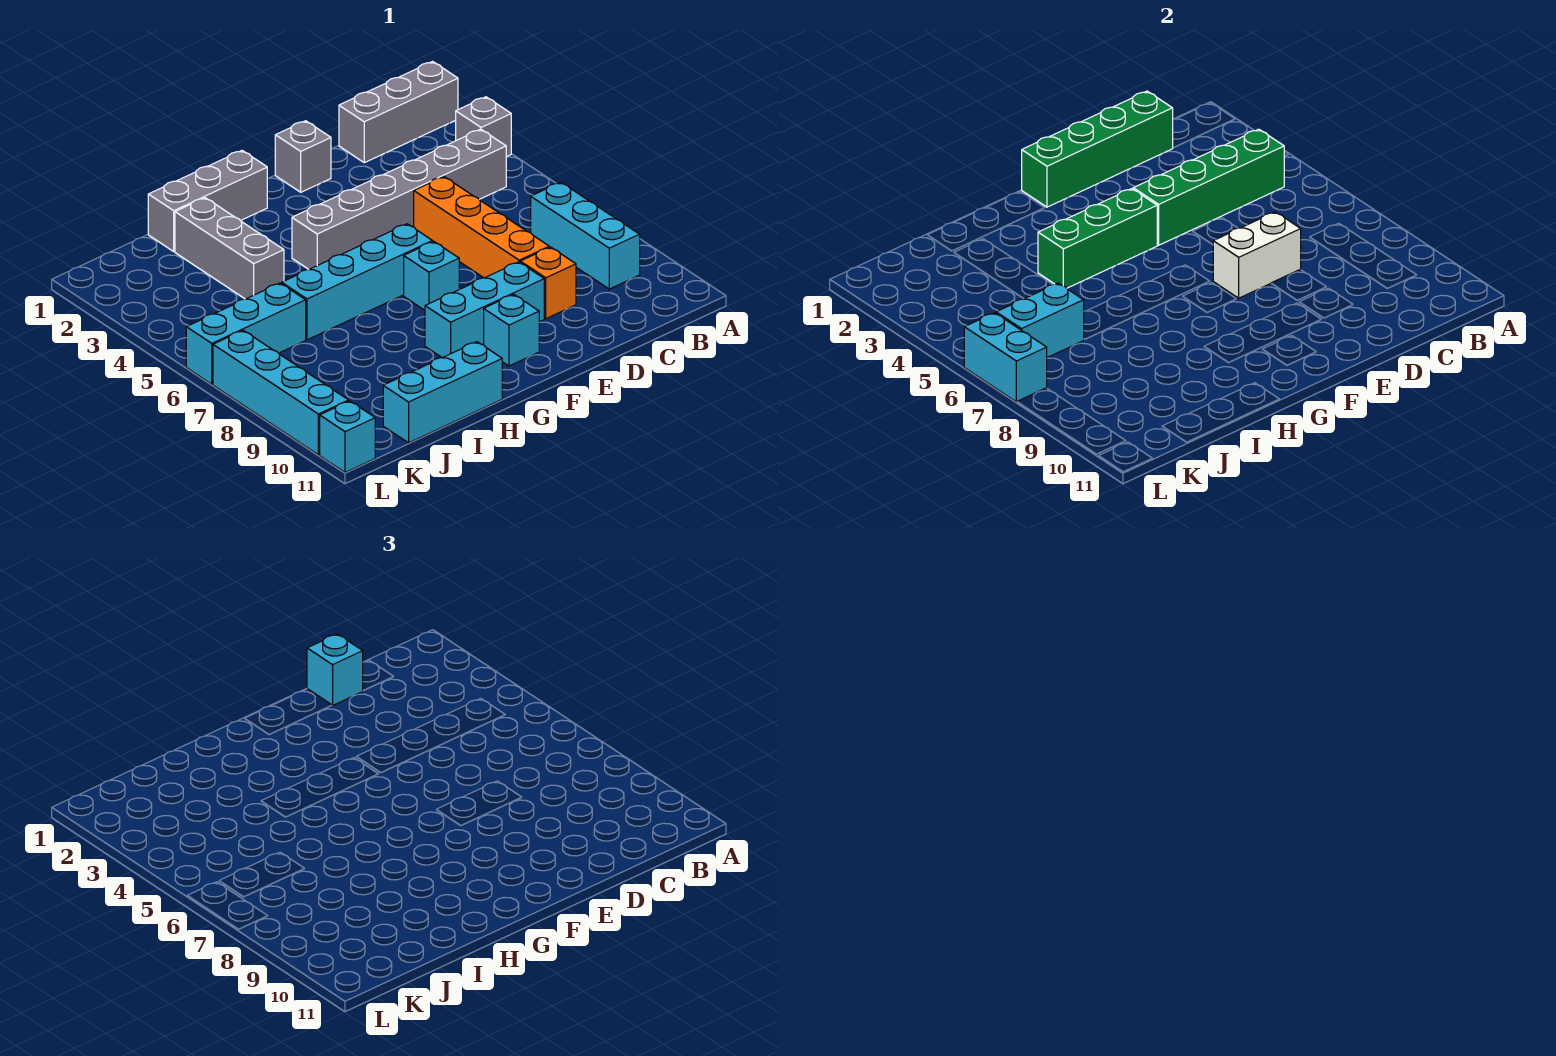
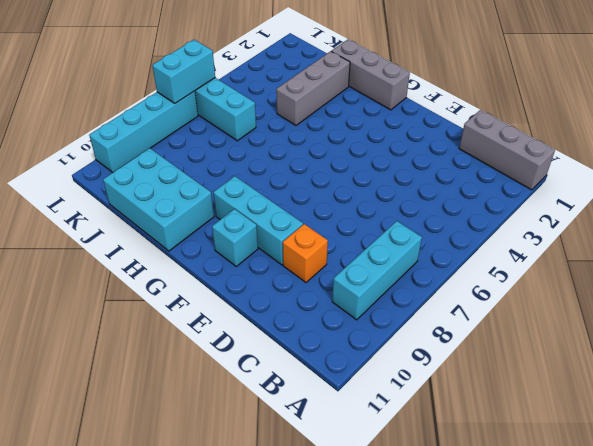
cyan brick H10:J11 level 1 -> cyan brick H11:J11 level 1
none -> grey brick A3 level 1
none -> grey brick B4:G4 level 1
none -> orange brick D5:D8 level 1

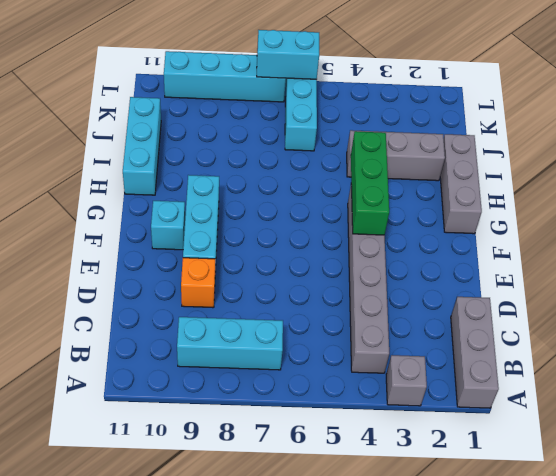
none -> orange brick D5:D8 level 1
none -> grey brick E1 level 1
none -> cyan brick F6:I6 level 1

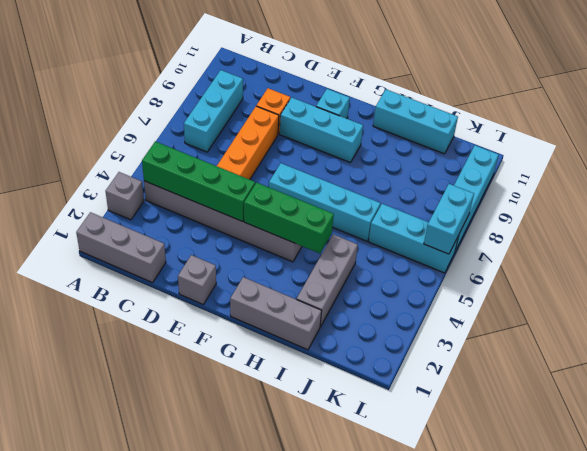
none -> cyan brick F7 level 1
none -> cyan brick L11 level 1
none -> green brick C1:F1 level 2

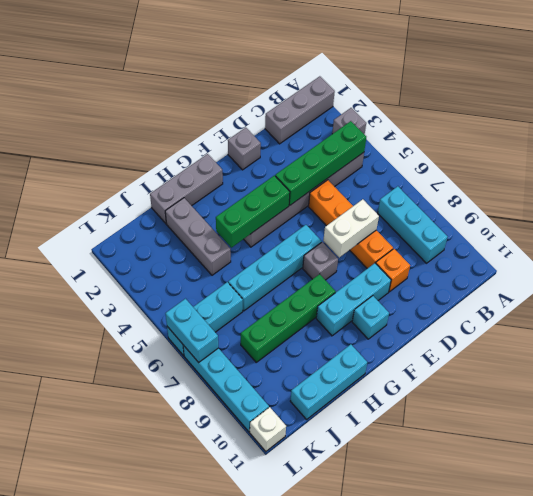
grey brick F7 level 1 -> cyan brick F7 level 1
green brick G8:J8 level 1 -> green brick C1:F1 level 2
white brick L11 level 1 -> cyan brick L11 level 1
none -> cyan brick J6:K6 level 2
none -> cyan brick D1 level 3

